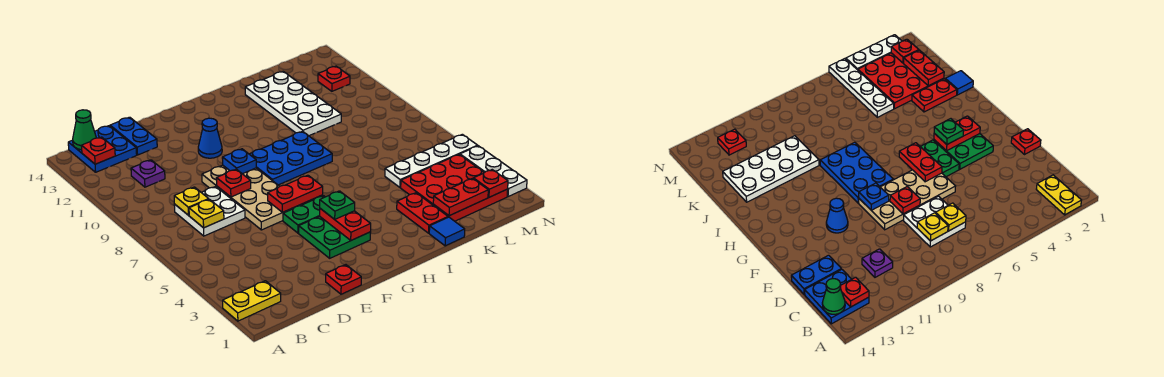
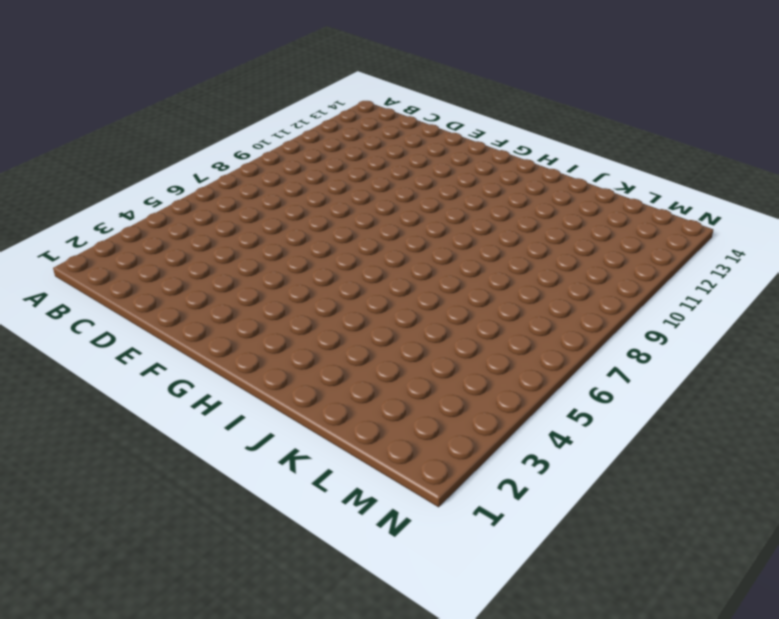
none -> yellow plate A2:B2 level 1
none -> blue plate B13:C14 level 1
none -> white plate C7:D8 level 1

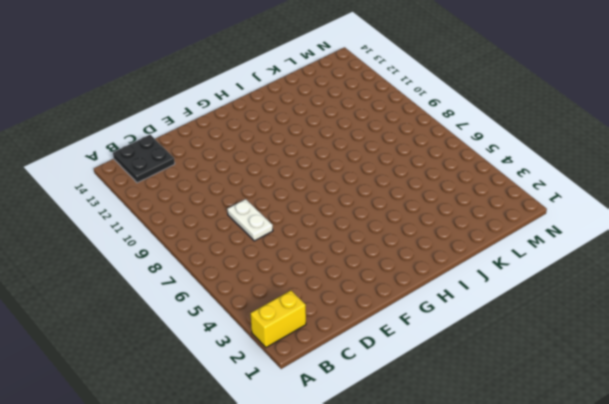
yellow brick A2:B2 level 1 -> yellow plate A2:B2 level 1
black plate B13:C14 level 1 -> blue plate B13:C14 level 1
white plate D7:D8 level 1 -> white plate C7:D8 level 1
none -> purple plate C11 level 1
none -> blue plate D13:D14 level 1
none -> red plate E1 level 1

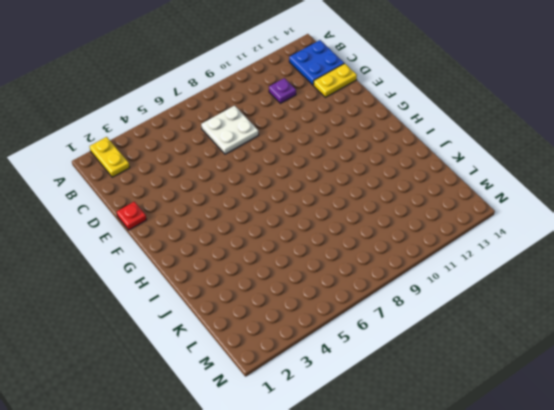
yellow plate D13:D14 level 1 -> blue plate D13:D14 level 1
none -> tan plate E6:F9 level 1
none -> green plate F3:G4 level 1
none -> green plate F5:G5 level 1

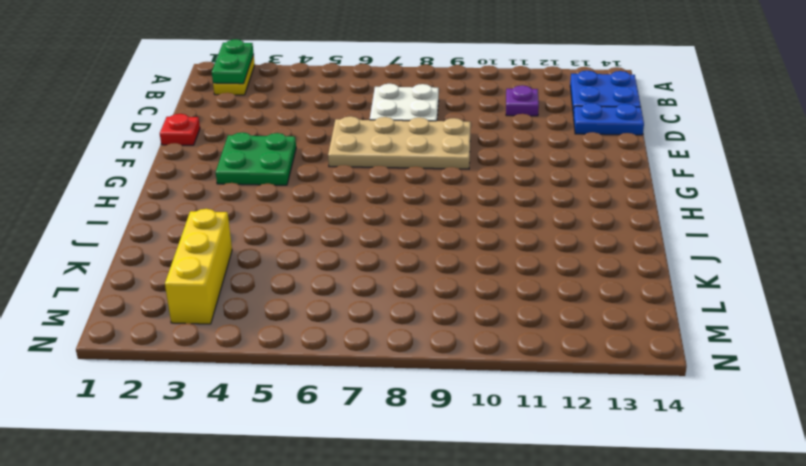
green plate A2:B2 level 2 -> green plate F5:G5 level 1
yellow brick K3:M3 level 1 -> red plate K2:M4 level 1
none -> blue cone F11 level 1
none -> blue plate G8:I9 level 1
none -> blue tile J1 level 1

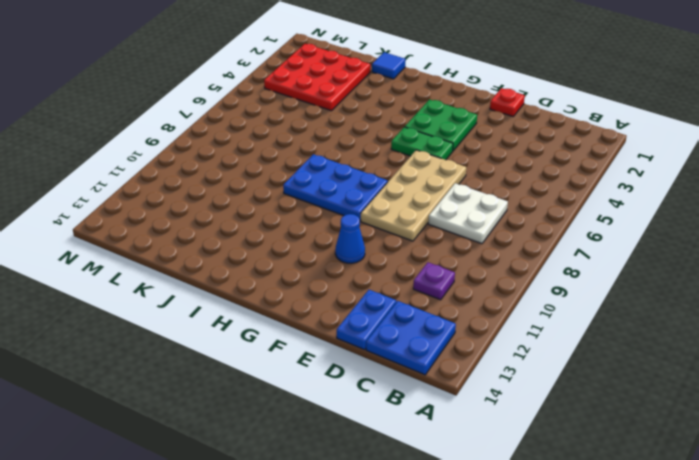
none -> yellow plate A2:B2 level 1
none -> red plate J2:J3 level 1
none -> white plate J10:K13 level 1

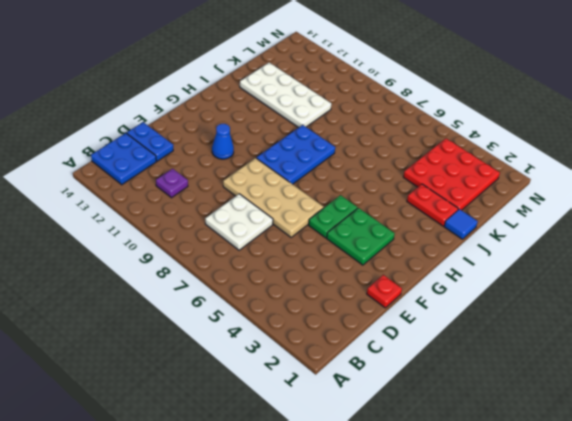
none -> yellow plate A2:B2 level 1
none -> white plate K5:N5 level 1
none -> red plate M12 level 1

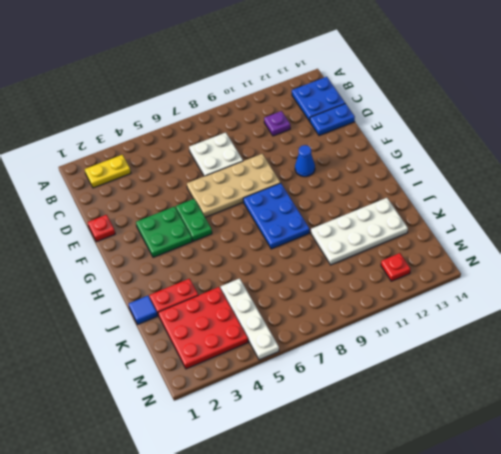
yellow plate B2:B3 level 1 -> yellow plate A2:B2 level 1
none -> white plate N2:N4 level 1
none -> red plate B13 level 2
none -> green cone B14 level 2

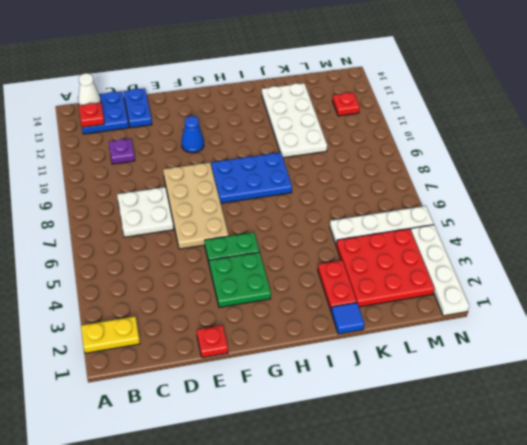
white cone B14 level 2 -> green cone B14 level 2
white plate N1:N4 level 1 -> white plate N2:N4 level 1
none -> yellow plate C7 level 2
none -> yellow plate C8 level 2
none -> red plate E8 level 2

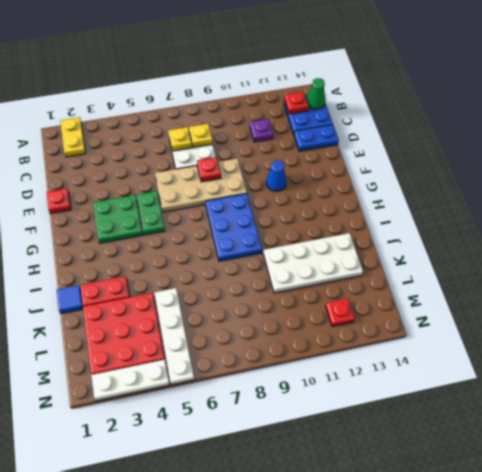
none -> red plate F6:G6 level 2
none -> blue plate F9 level 2
none -> red plate G3:G4 level 2

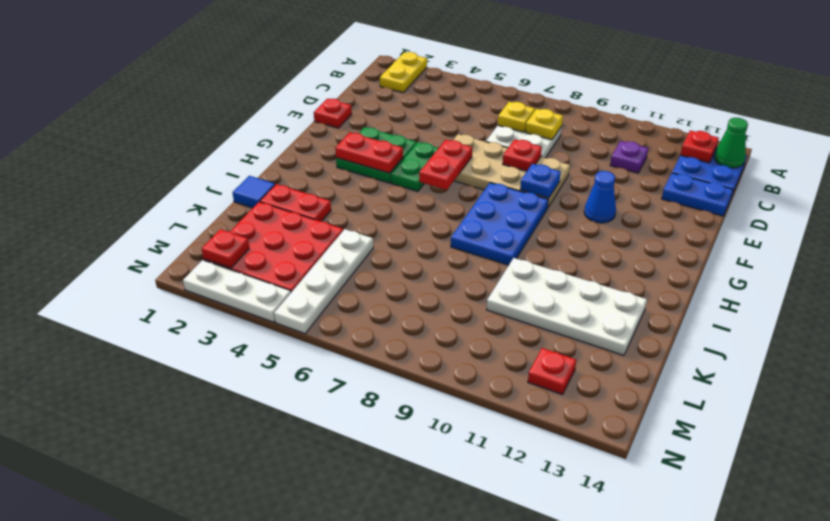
none -> red plate K2:L2 level 2
none -> green plate G4 level 3

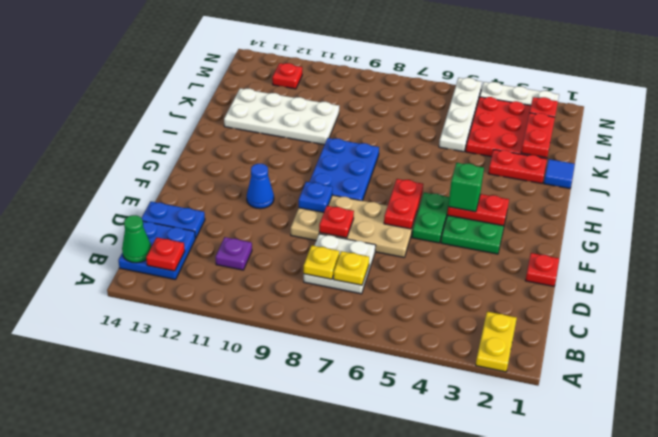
green brick G4 level 3 -> green plate G4 level 3

